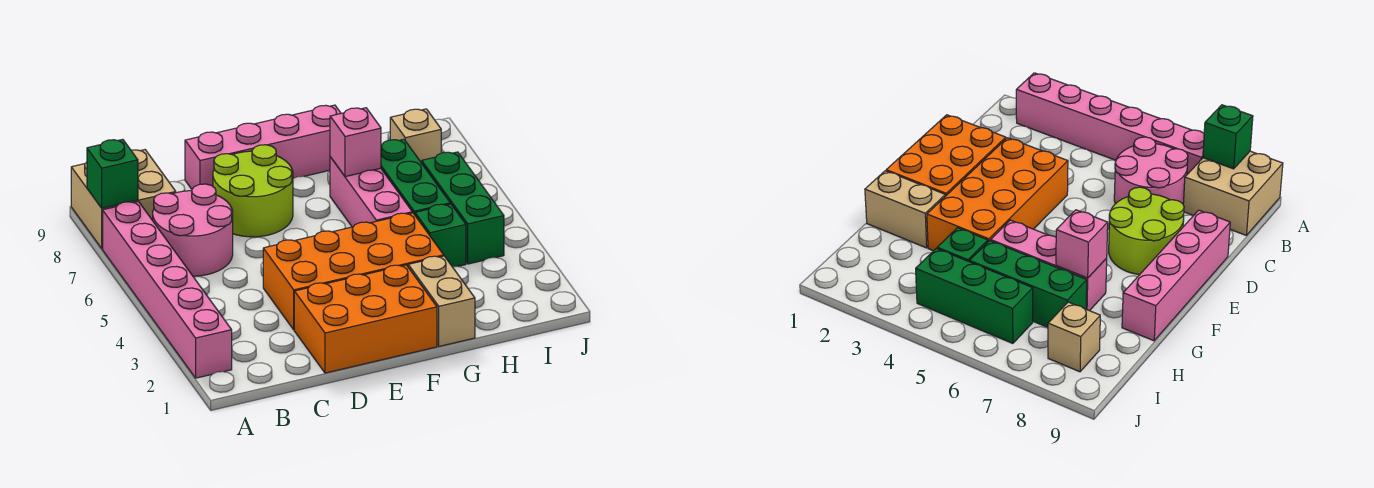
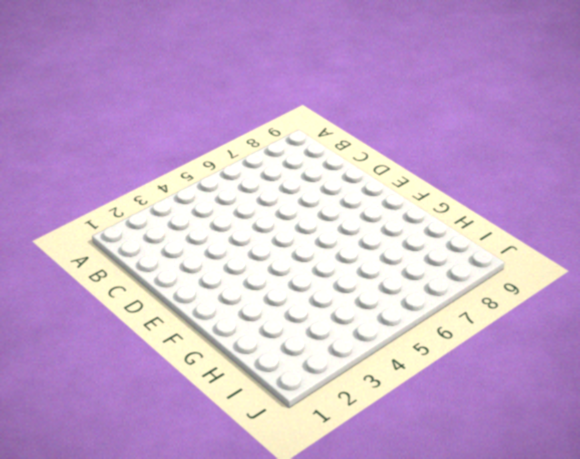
none -> pink brick A2:A7 level 1
none -> tan brick A8:B9 level 1
none -> pink round brick B6:C7 level 1

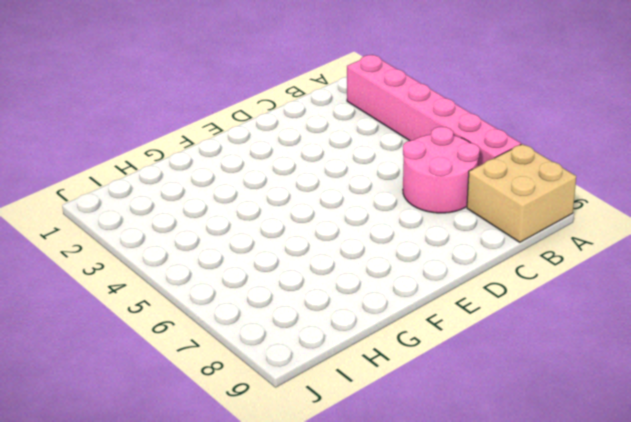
none -> orange brick D1:F2 level 1
none -> orange brick D3:G4 level 1
none -> lime round brick D7:E8 level 1

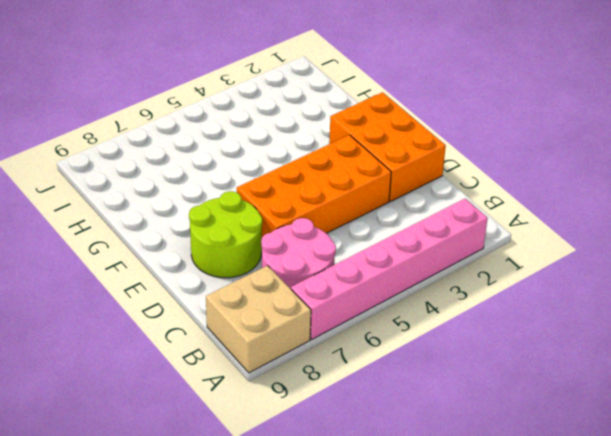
orange brick D3:E6 level 1 -> orange brick D3:G4 level 1
none -> pink brick D9:G9 level 1
none -> tan brick G1:G2 level 1
none -> pink brick G5:G7 level 1

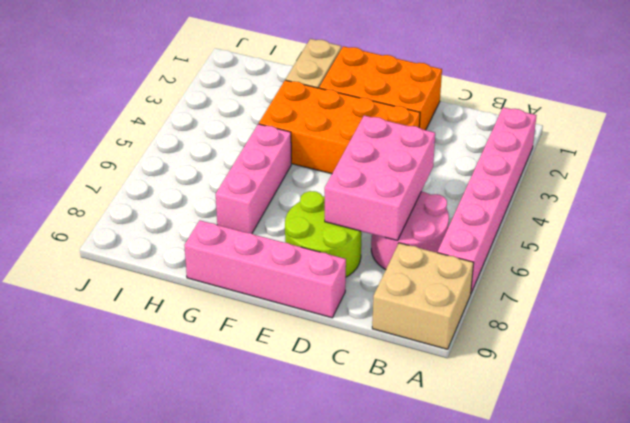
pink brick C5:D7 level 2 -> none
none -> green brick H4 level 1
none -> green brick H5:H7 level 1
none -> green brick I4:I6 level 1

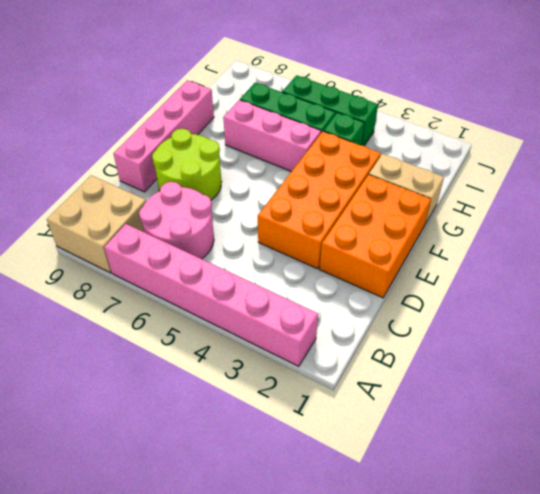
none -> tan brick I8 level 1
none -> green brick A8 level 2
none -> pink brick G7 level 2

